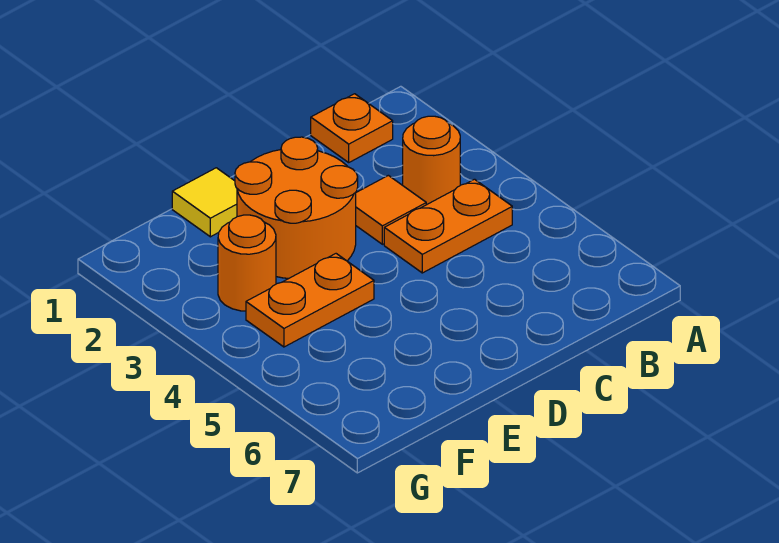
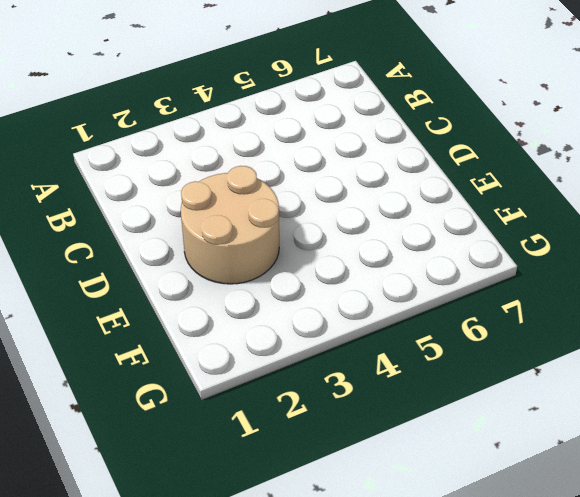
tan round brick D2:E3 level 1 -> orange round brick D2:E3 level 1
none -> orange plate B1 level 1
none -> orange round brick B3 level 1

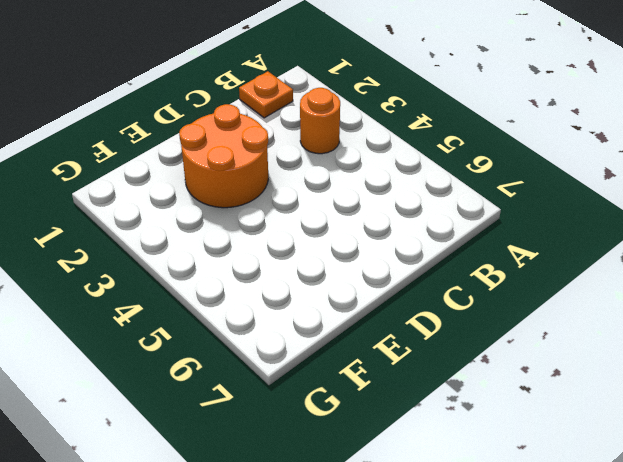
none -> orange plate B4:C4 level 1
none -> orange tile C3 level 1

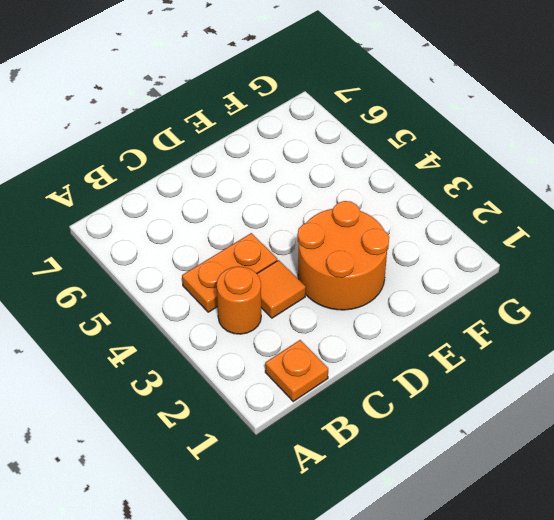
none -> yellow tile E1 level 1
none -> orange plate E4:F4 level 1

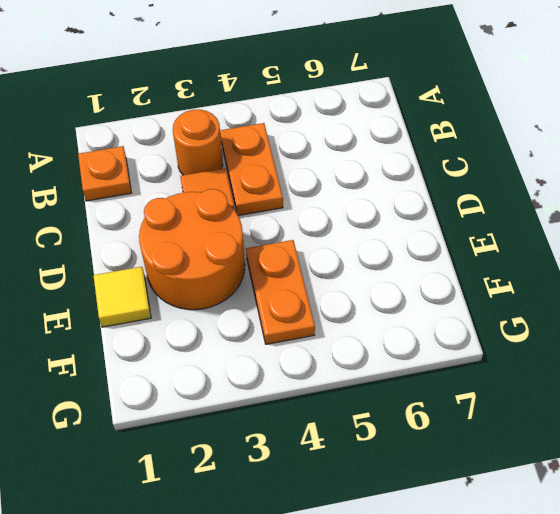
none -> orange round brick F3 level 1

